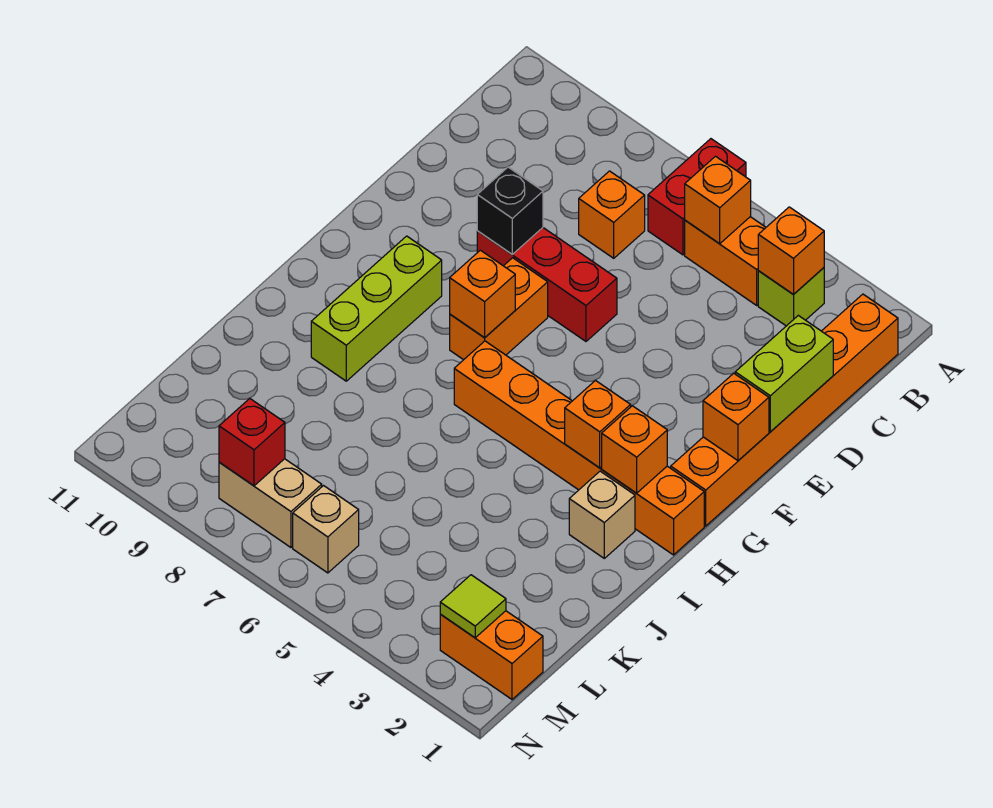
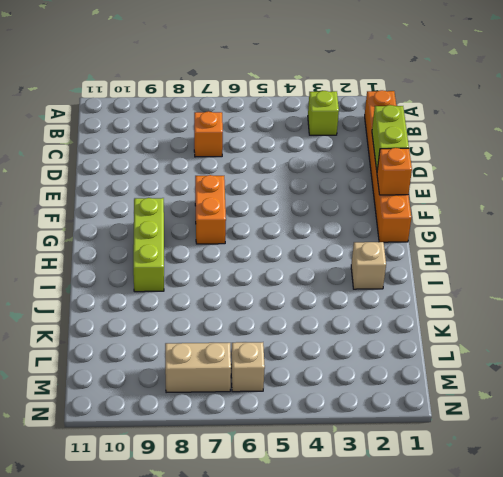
none -> red brick A6:B6 level 1
none -> orange brick B4:B5 level 1
none -> red brick E6:E8 level 1

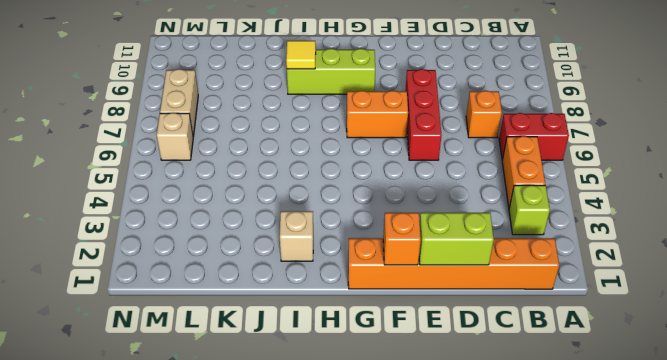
yellow tile I9 level 2 -> none
none -> orange brick H1:H6 level 1
none -> orange brick M1:M2 level 1
none -> orange brick B3 level 2

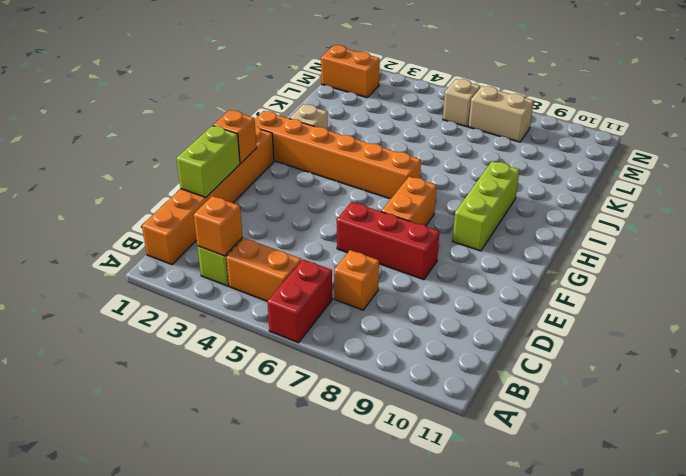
none -> orange brick B5 level 2
none -> black brick E8 level 2
none -> orange brick G7 level 2

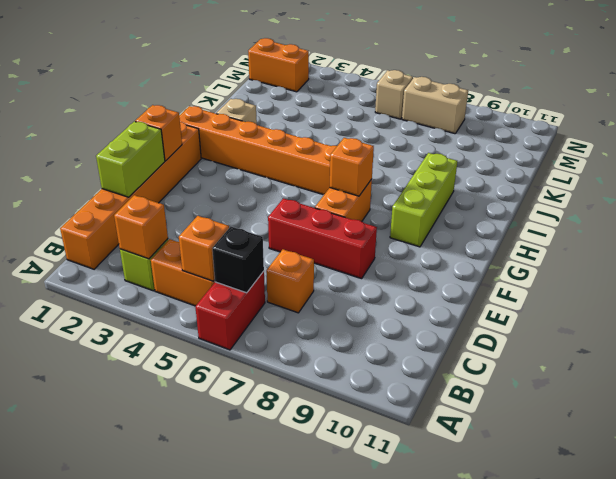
black brick B6 level 2 -> black brick E8 level 2
none -> orange brick H2 level 2
none -> orange brick H3 level 2
none -> lime tile M2 level 2

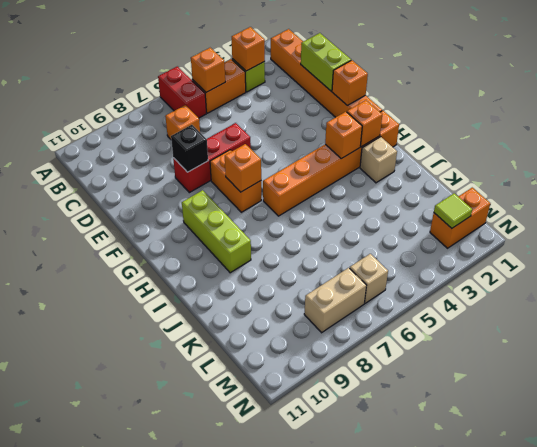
none -> red brick M8 level 2

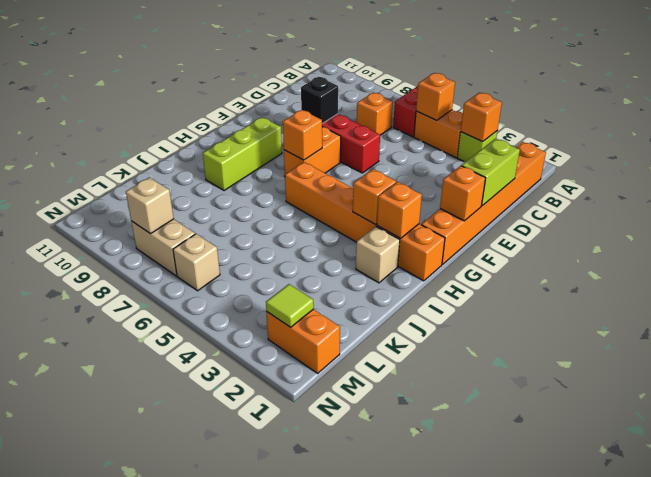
tan brick M8 level 2 -> red brick M8 level 2

